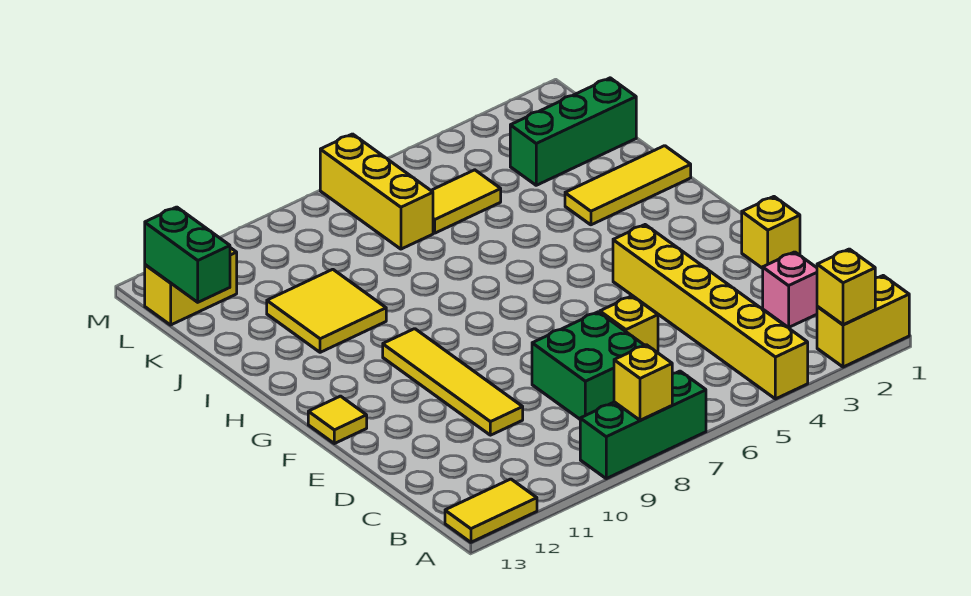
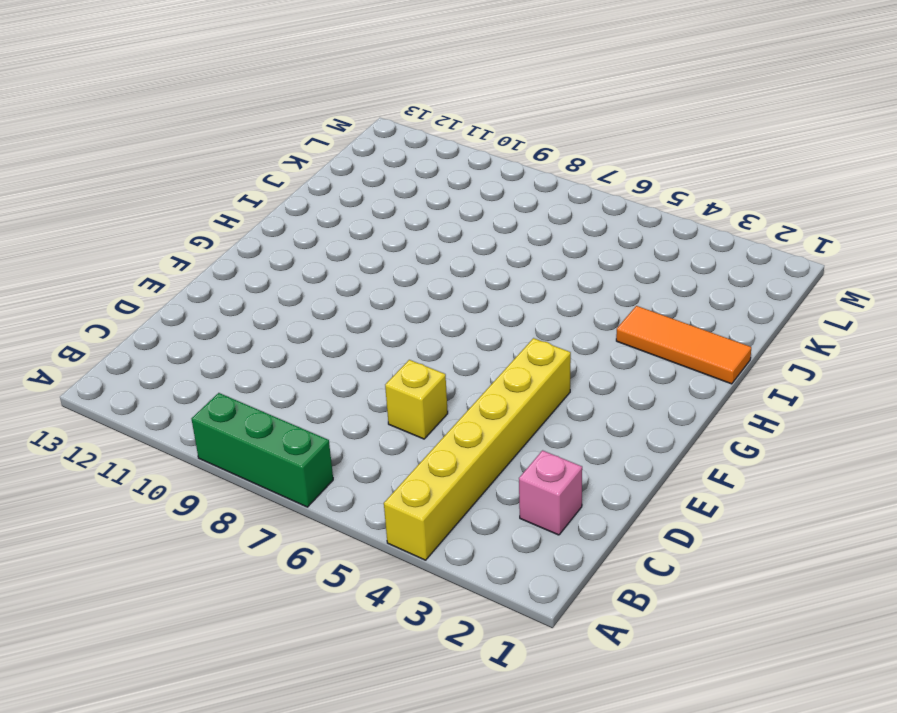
orange tile I1:I3 level 1 -> yellow tile I1:I3 level 1
none -> yellow brick A1:A2 level 1
none -> yellow tile A12:A13 level 1
none -> green brick C7:D8 level 1

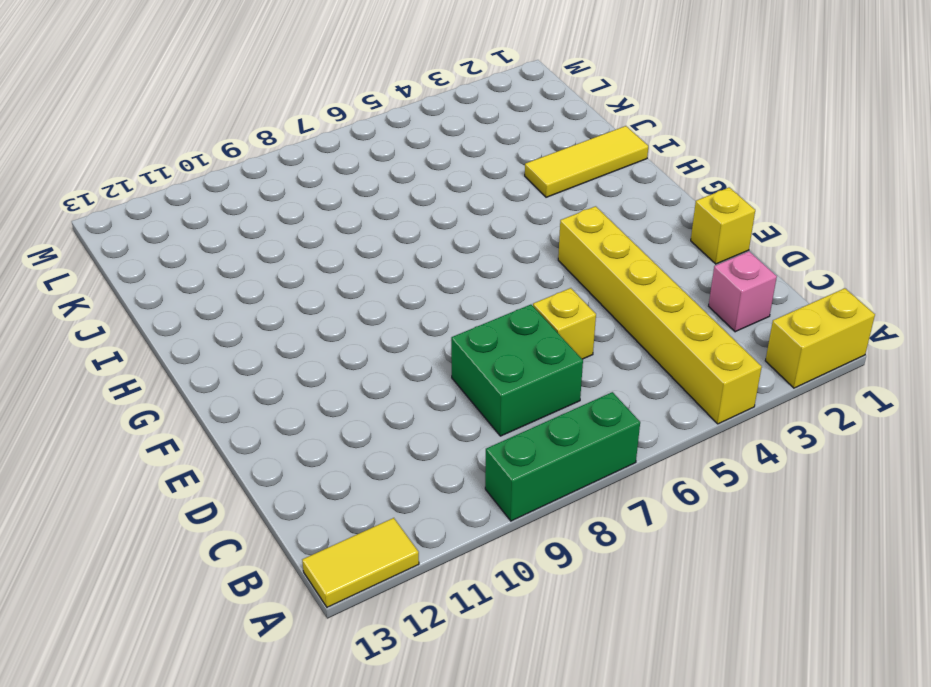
none -> yellow tile D10:G10 level 1
none -> yellow tile F13 level 1
none -> yellow tile I10:J11 level 1

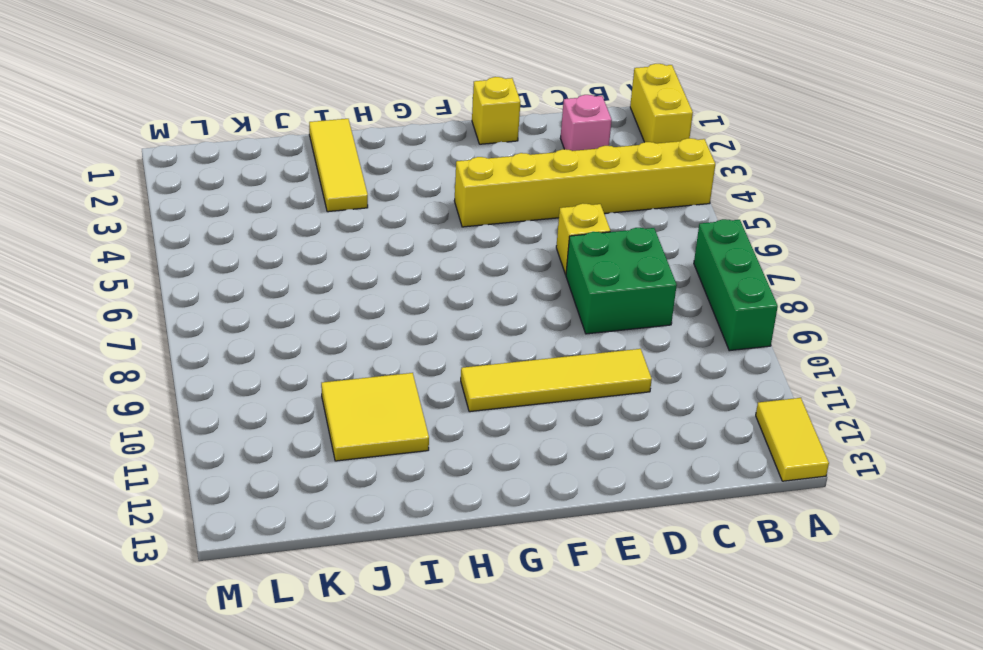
none -> yellow tile F13 level 1
none -> green brick K1:K3 level 1
none -> yellow tile K5:K6 level 1

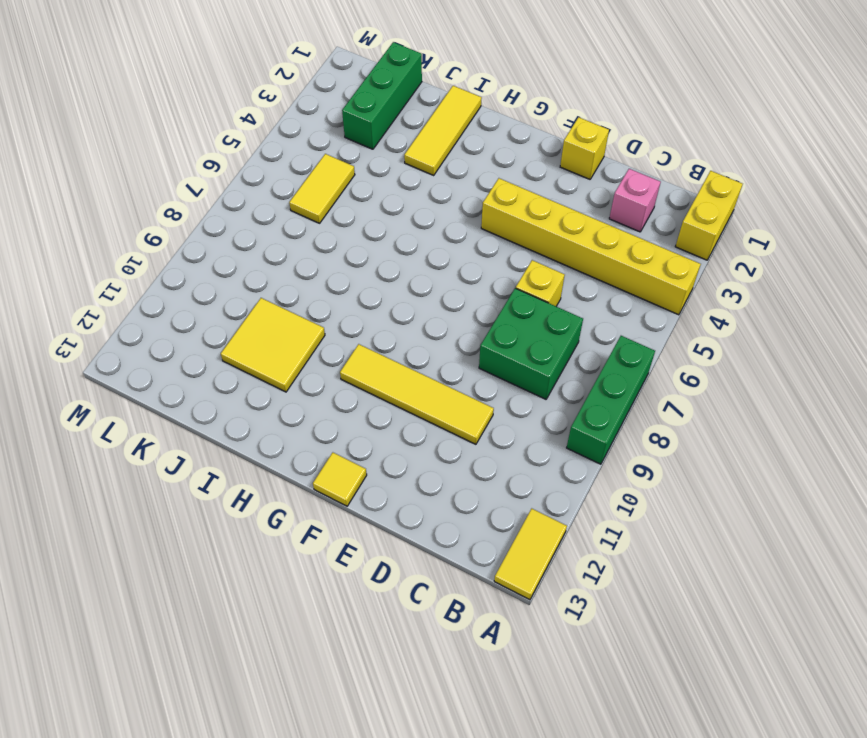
none -> yellow brick K7:M7 level 1
none -> yellow brick L12:L13 level 1
none -> yellow brick A2 level 2

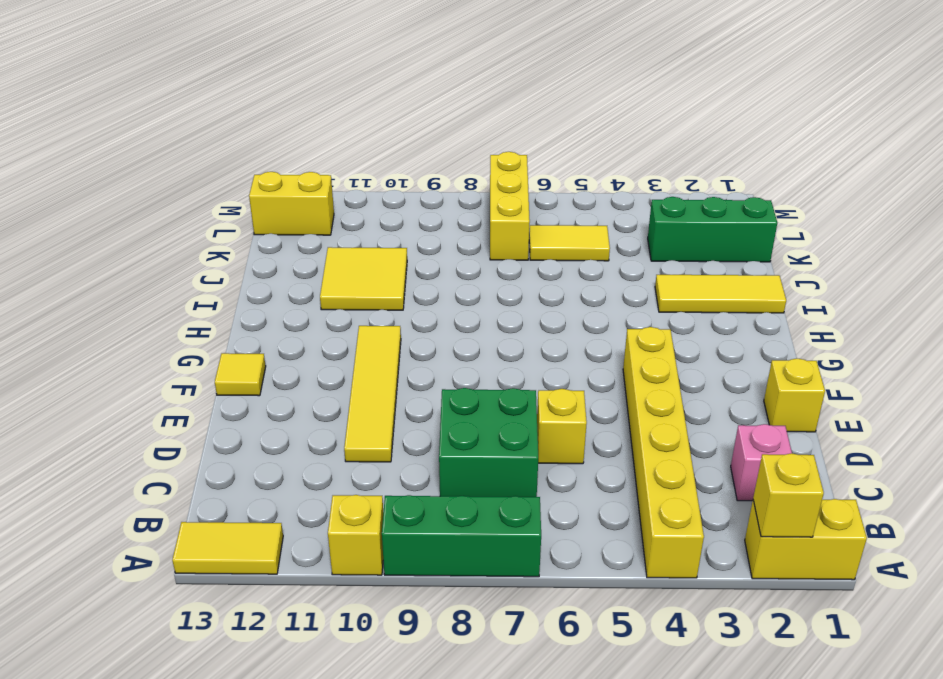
yellow brick A10 level 1 -> yellow brick A8 level 2
none -> green brick K13:L13 level 2

